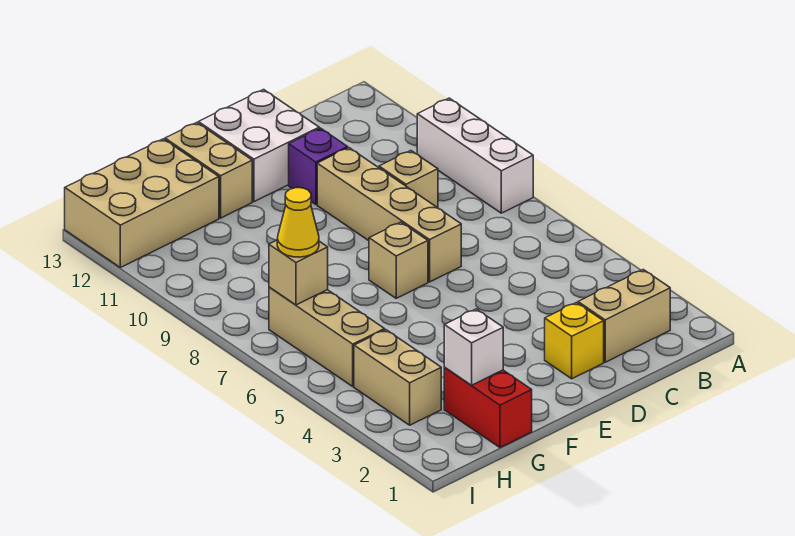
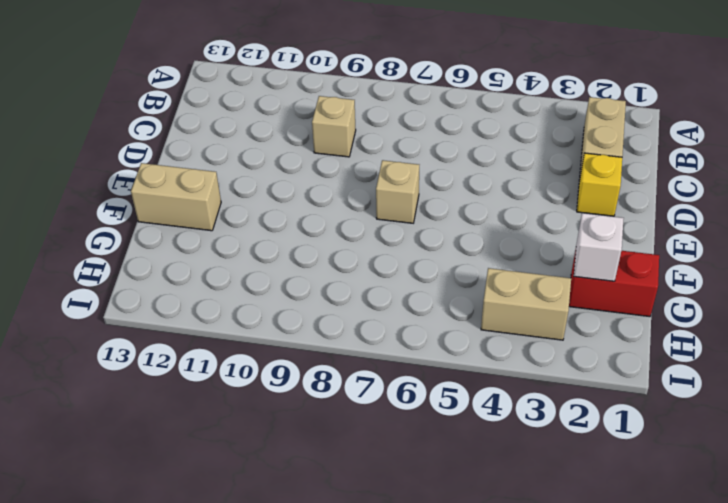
none -> white brick A8:A10 level 1
none -> tan brick D7:D10 level 1
none -> purple brick D11 level 1

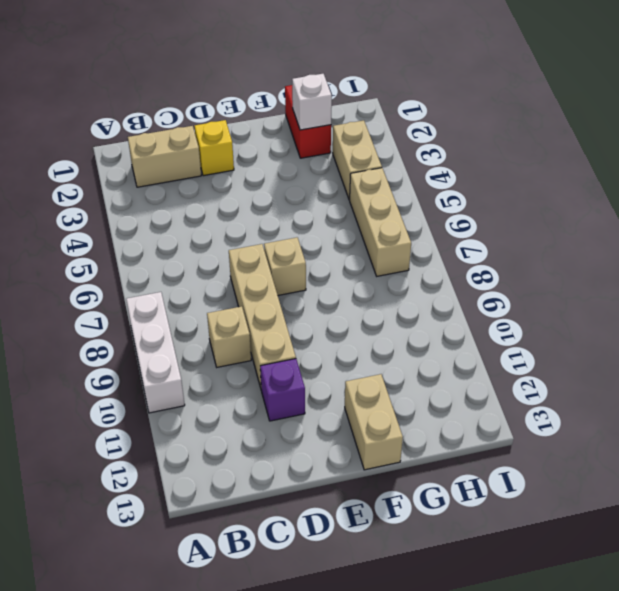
none -> white brick D12:E13 level 1
none -> tan brick G12:I13 level 1
none -> tan brick H7 level 2

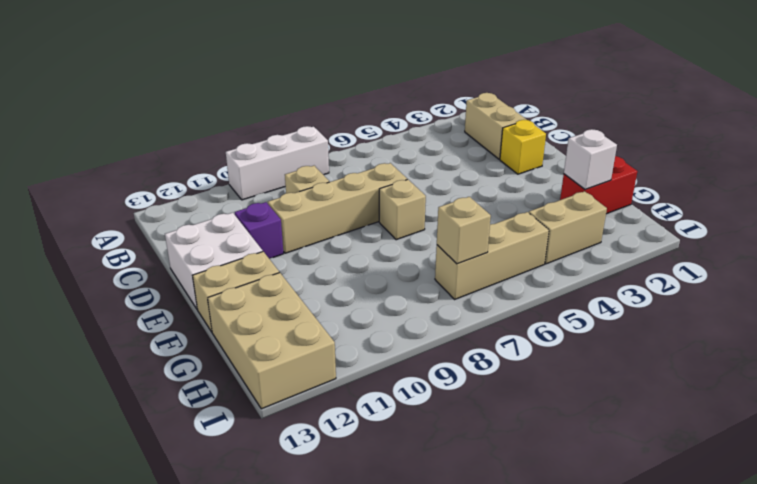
none -> yellow cone H7 level 3

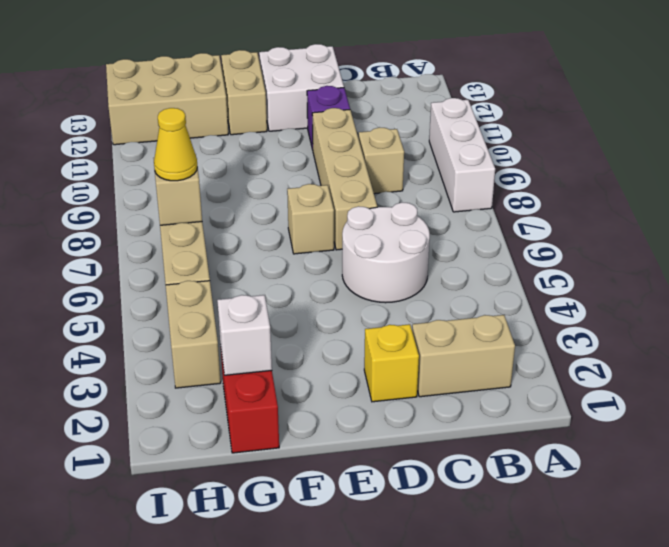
white round brick C5:D6 level 1 -> none

